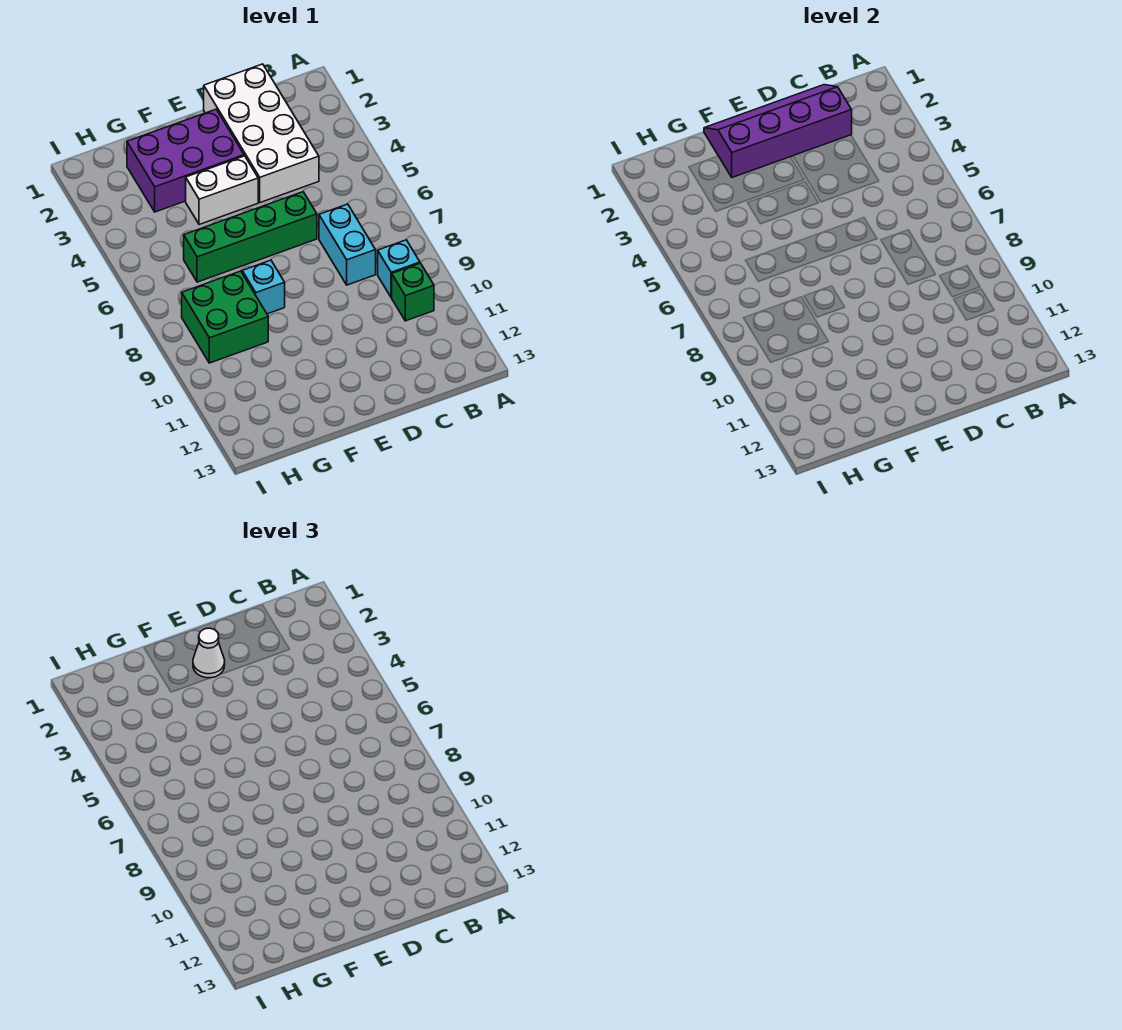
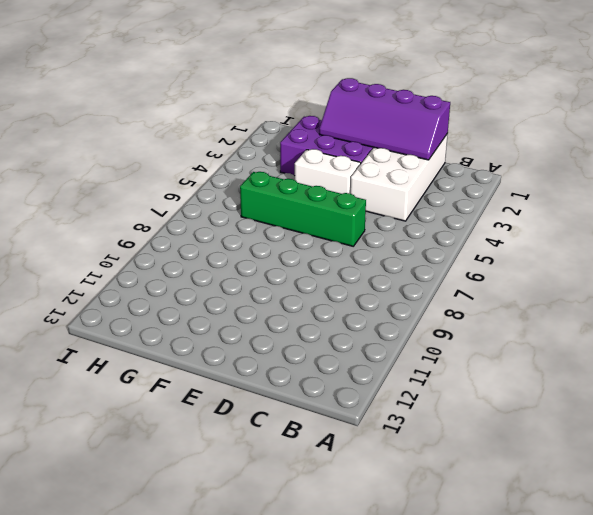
purple slope C1:F2 level 2 top 1 -> purple slope C1:F2 level 2 top 2
none -> cyan brick B9 level 1
none -> green brick B10 level 1

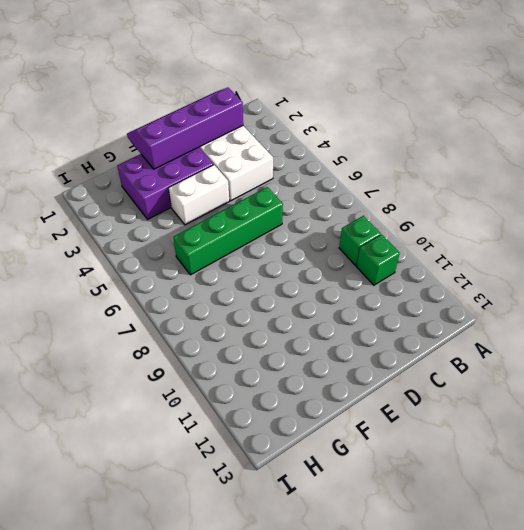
green brick B9 level 1 -> cyan brick B9 level 1
none -> cyan brick C7:C8 level 1
none -> cyan brick F8 level 1

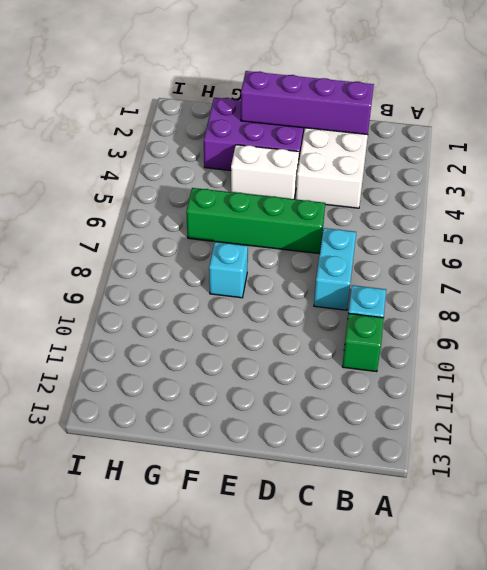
none -> green brick G8:H9 level 1
none -> white cone E2 level 3

